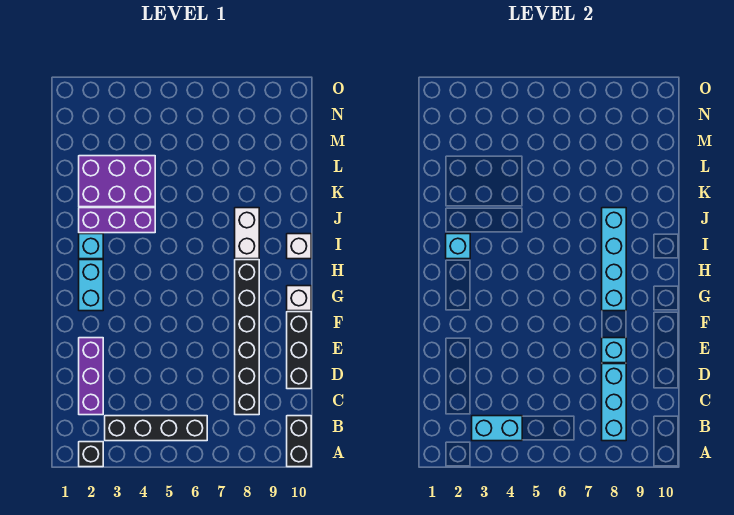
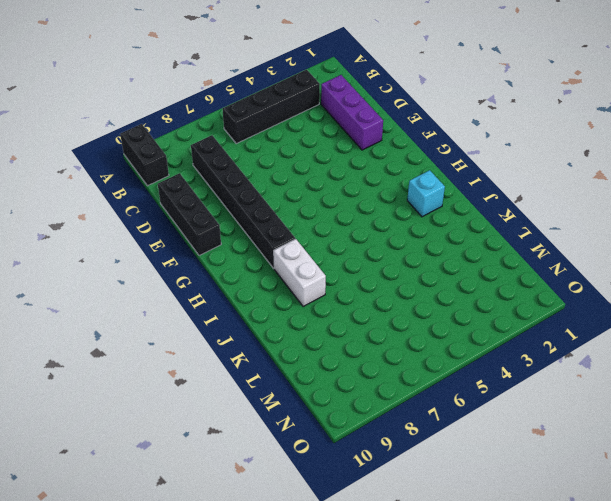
none -> black brick A2 level 1
none -> cyan brick G2:H2 level 1
none -> white brick G10 level 1

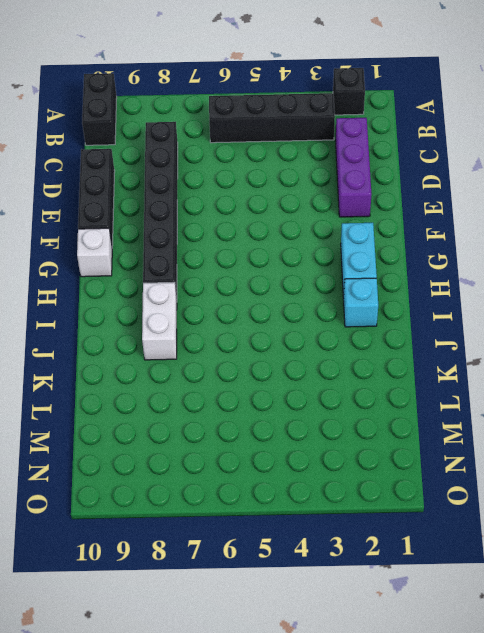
none -> white brick I10 level 1
none -> purple brick J2:J4 level 1
none -> purple brick K2:L4 level 1

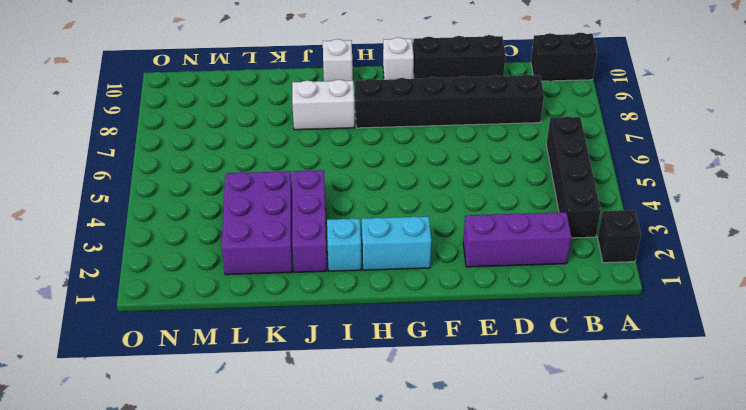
none -> cyan brick B3:B4 level 2
none -> cyan brick B8:D8 level 2
none -> cyan brick E8 level 2

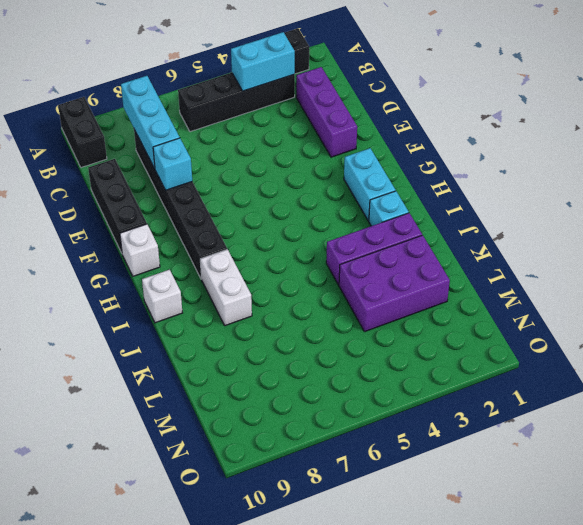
none -> cyan brick G8:J8 level 2
none -> cyan brick I2 level 2

